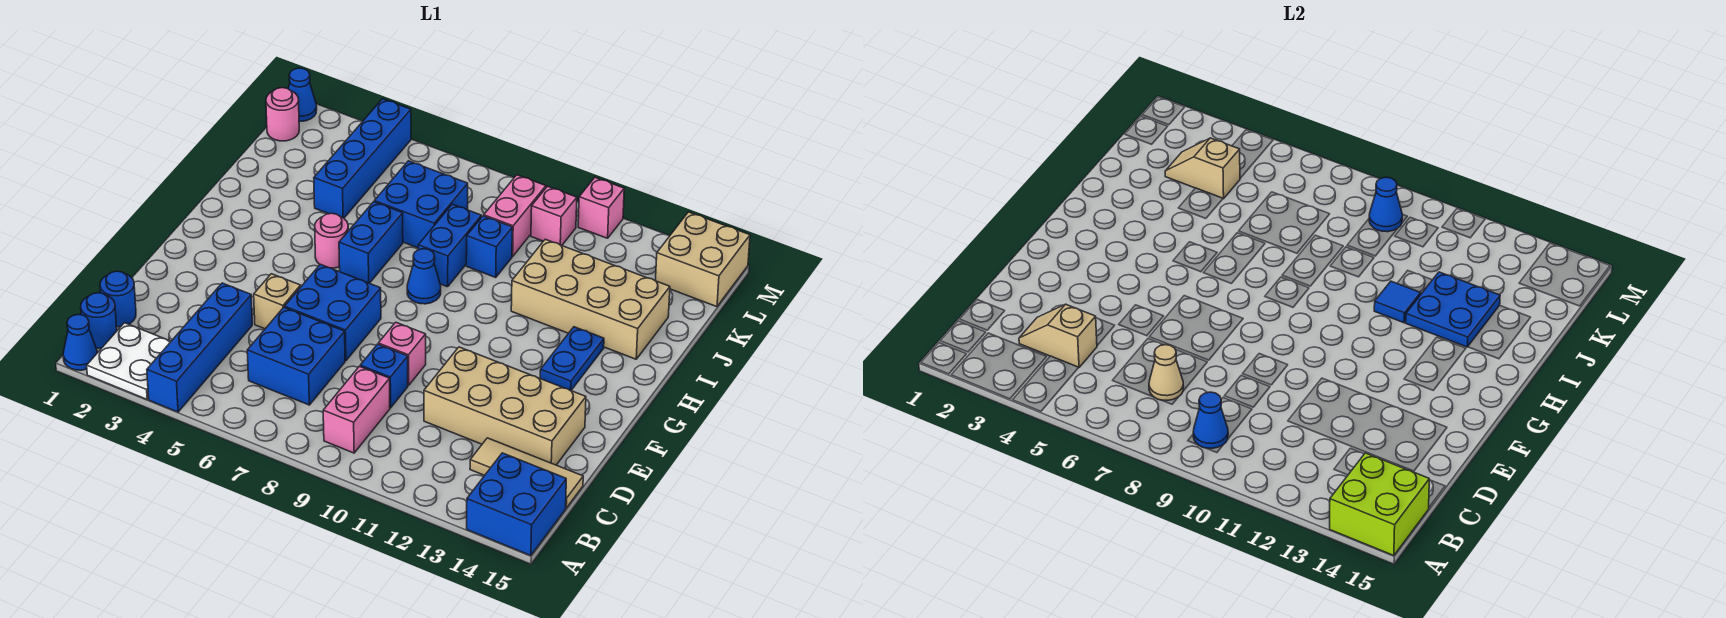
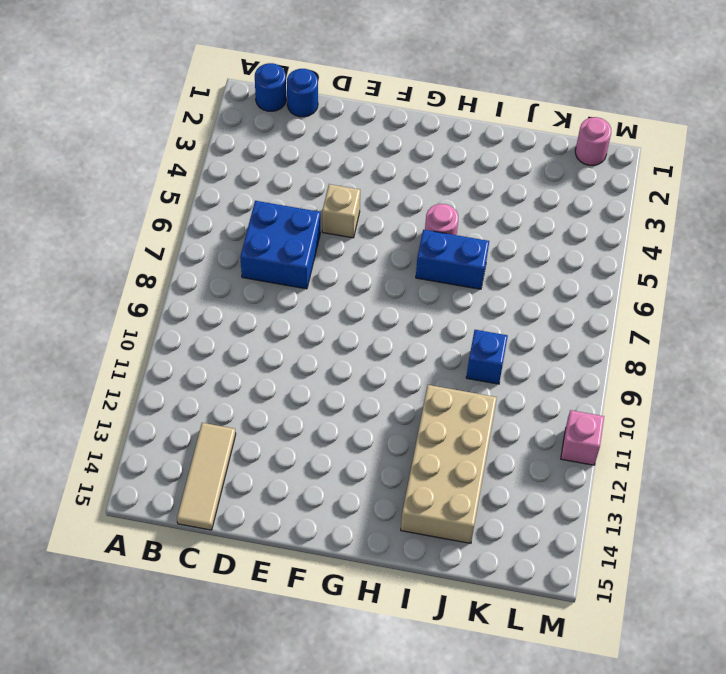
none -> blue cone A1 level 1
none -> white plate A2:B3 level 1
none -> blue brick A4:D4 level 1
none -> blue brick A14:B15 level 1

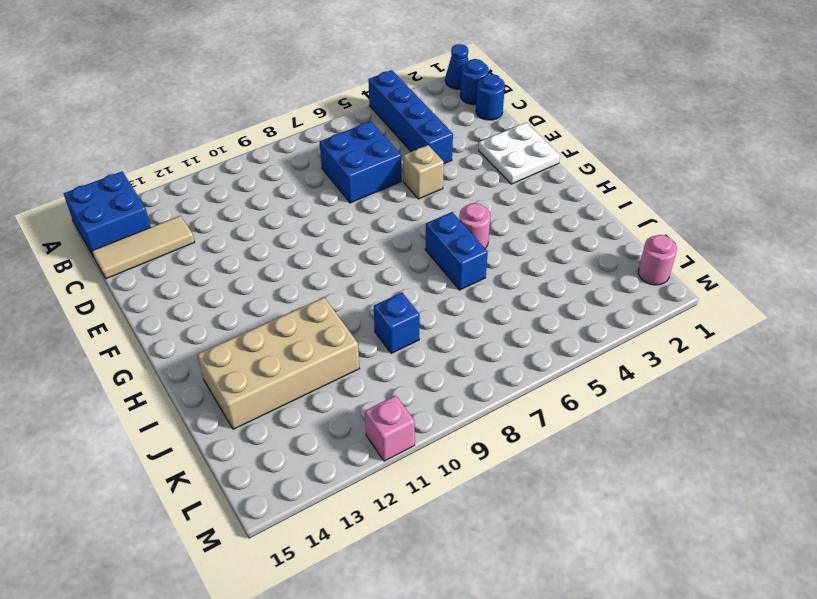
white plate E1:F2 level 1 -> white plate A2:B3 level 1
none -> pink brick B9:C9 level 1
none -> blue brick D9 level 1
none -> tan brick D11:E14 level 1
none -> blue brick E6:F7 level 1

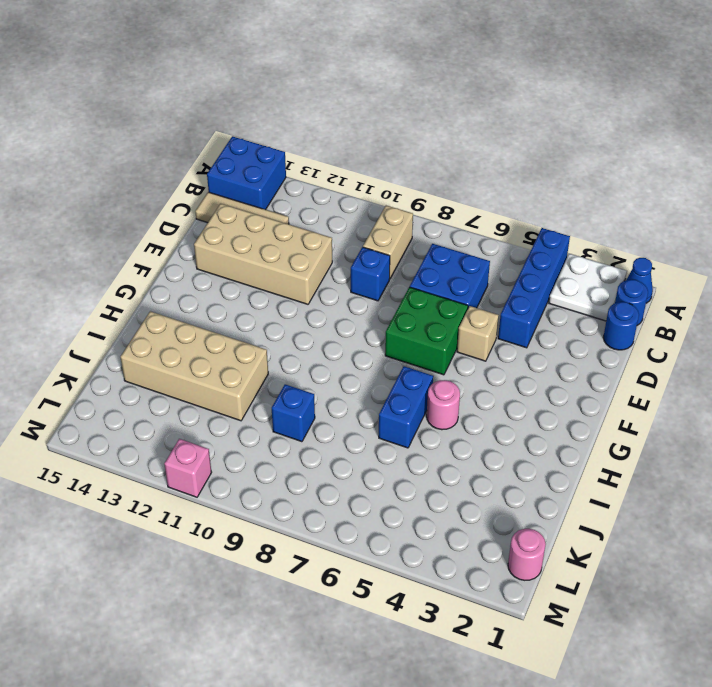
tan brick B9:C9 level 1 -> pink brick B9:C9 level 1
green brick E6:F7 level 1 -> blue brick E6:F7 level 1
none -> pink brick E9 level 1
none -> blue plate G13:H13 level 1
none -> blue cone H8 level 1
none -> blue brick I8:J8 level 1

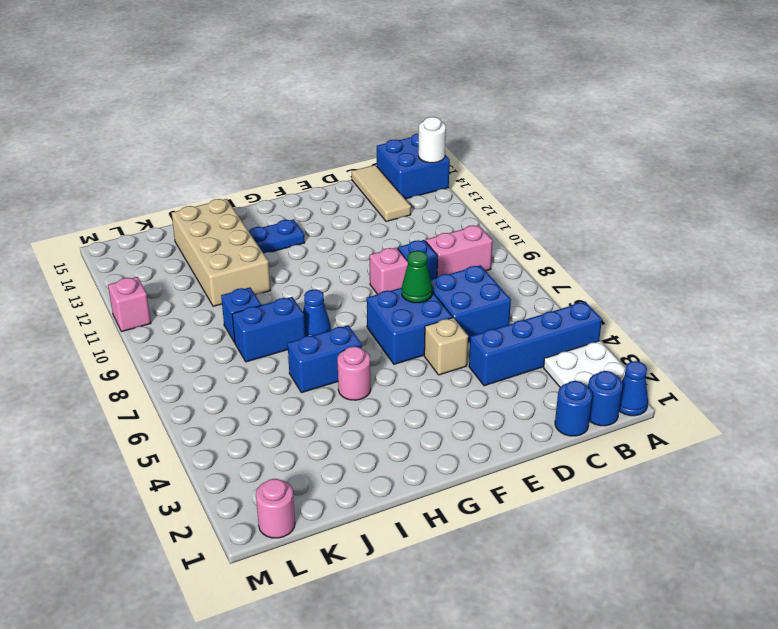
white round brick A14 level 2 -> lime brick A14:B15 level 2
green cone E7 level 2 -> none
none -> tan brick D11:E14 level 1
none -> blue brick J4:M4 level 1
none -> blue brick J6:K7 level 1
none -> pink brick K9:L9 level 1

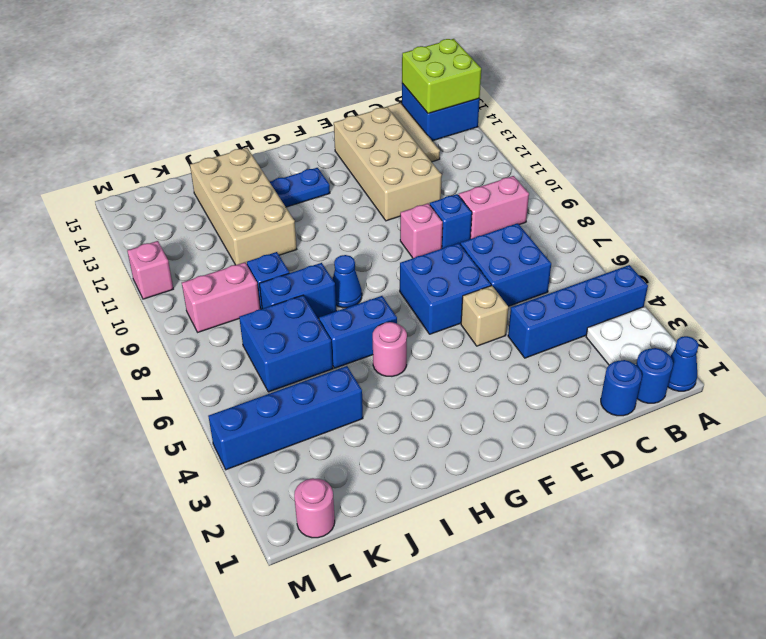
none -> pink brick L10 level 1
none -> tan brick L14:M15 level 1
none -> blue cone M1 level 1
none -> blue cone B9 level 2

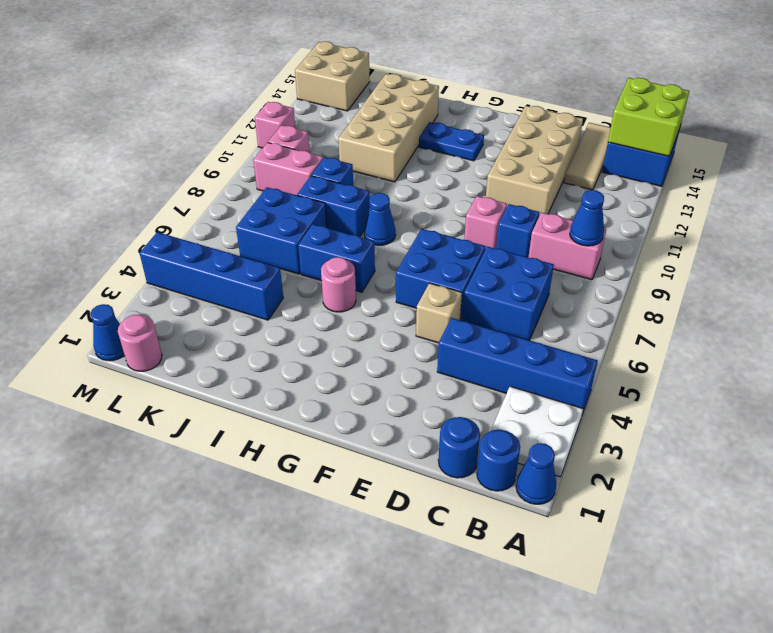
none -> tan slope C3:C4 level 2 top 4
none -> tan cone C7 level 2
none -> blue tile I11 level 2
none -> blue plate I12:J13 level 2

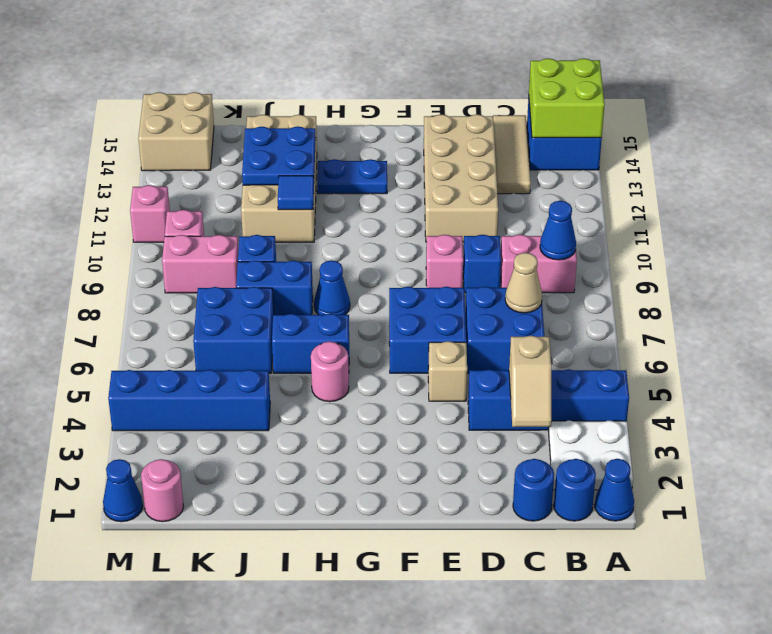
none -> tan slope K3:K4 level 2 top 4
none -> blue cone L9 level 2

